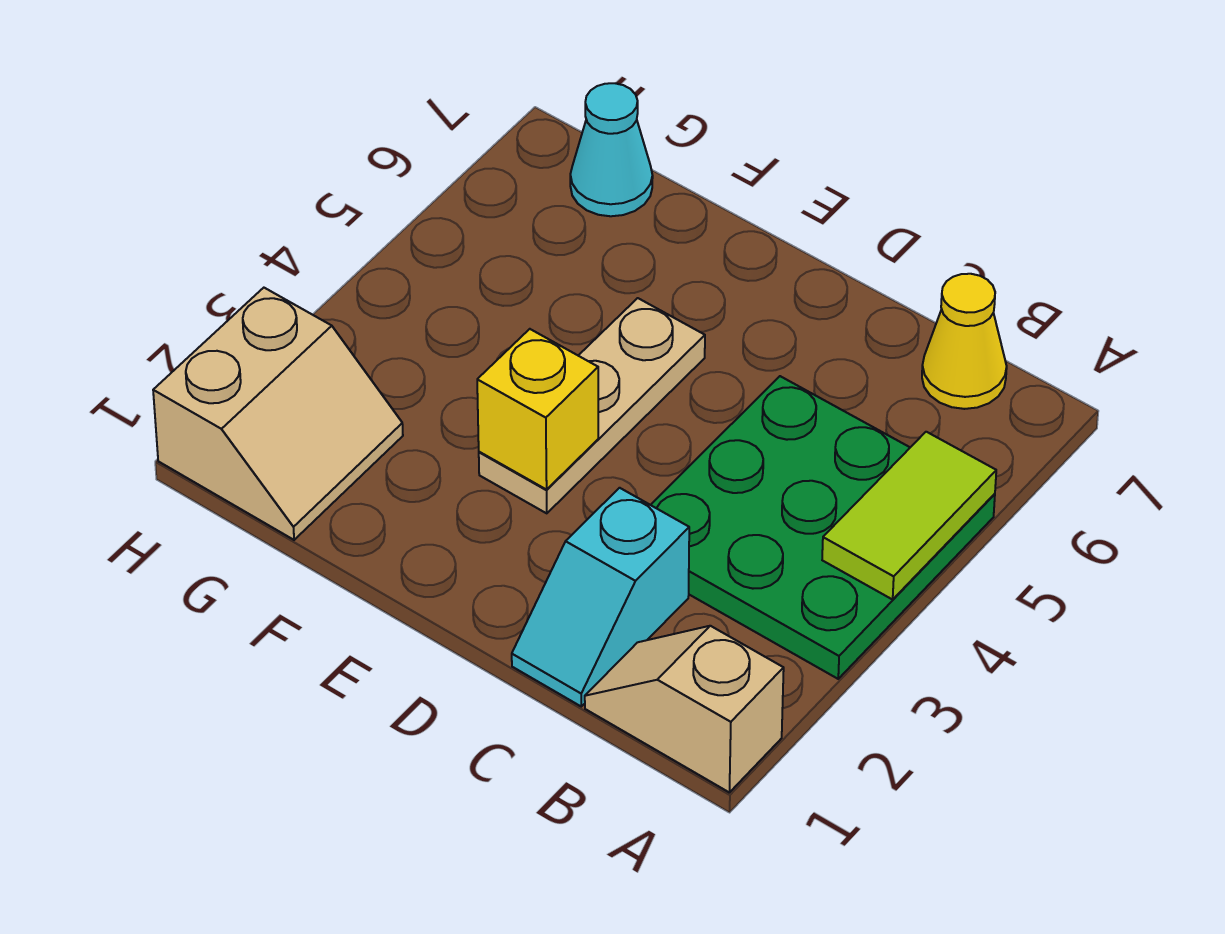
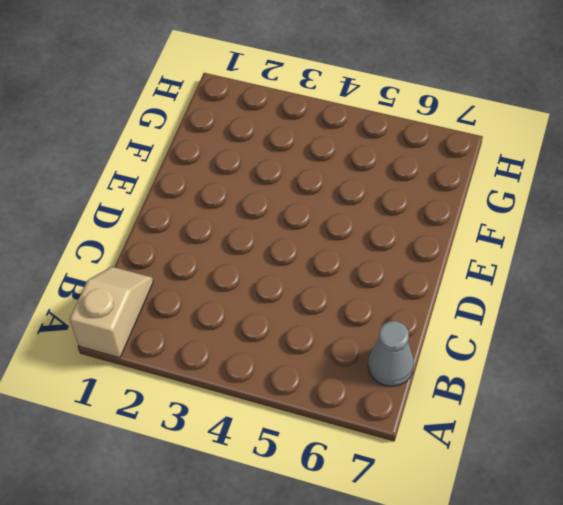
grey cone B7 level 1 -> yellow cone B7 level 1
none -> green plate A3:C5 level 1
none -> cyan slope C1:C2 level 1 top 2

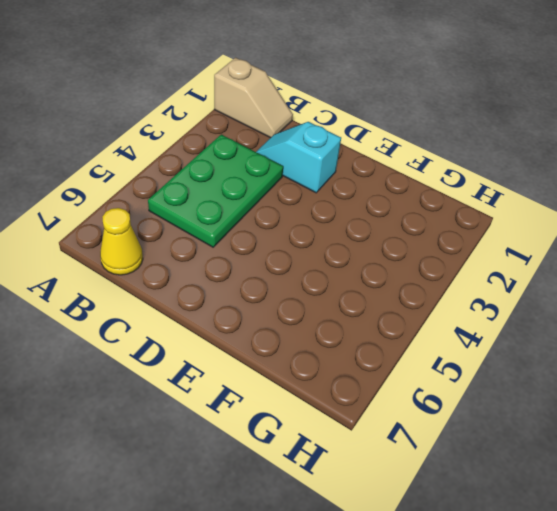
green plate B3:C5 level 1 -> green plate A3:C5 level 1
cyan slope C2:D2 level 1 top D -> cyan slope C1:C2 level 1 top 2
none -> tan plate E3:E5 level 1
none -> tan slope G1:H2 level 1 top H

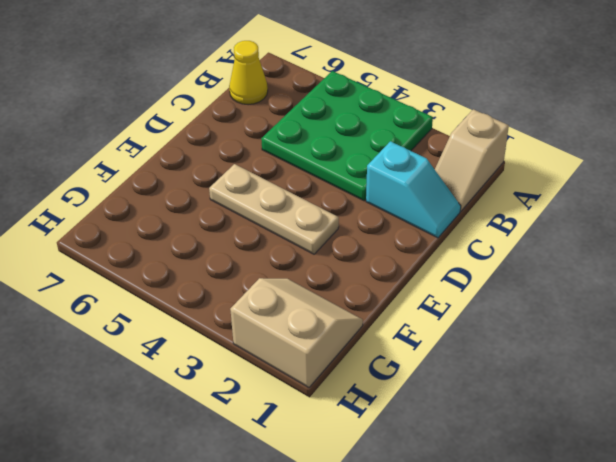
none -> cyan cone G7 level 1
none -> lime tile A4:A5 level 2

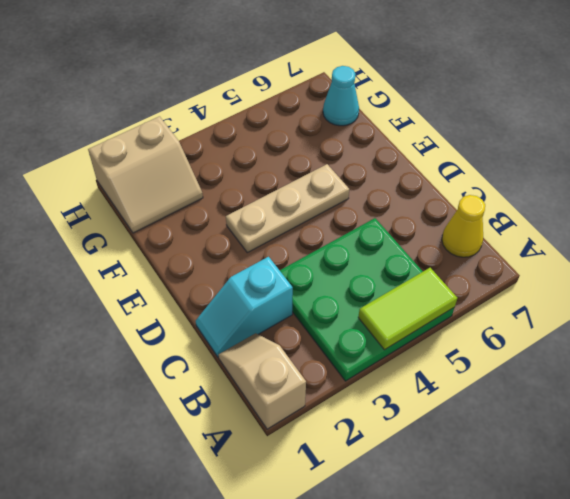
none -> yellow brick E3 level 2

